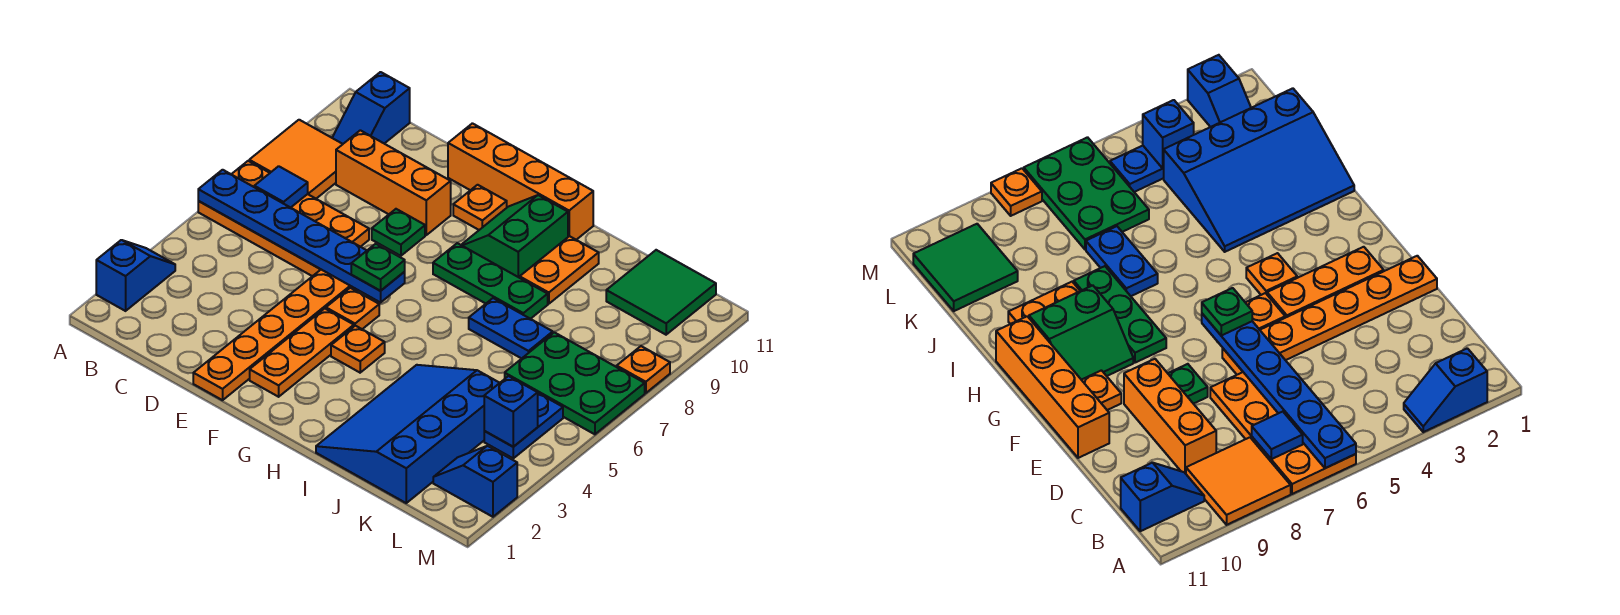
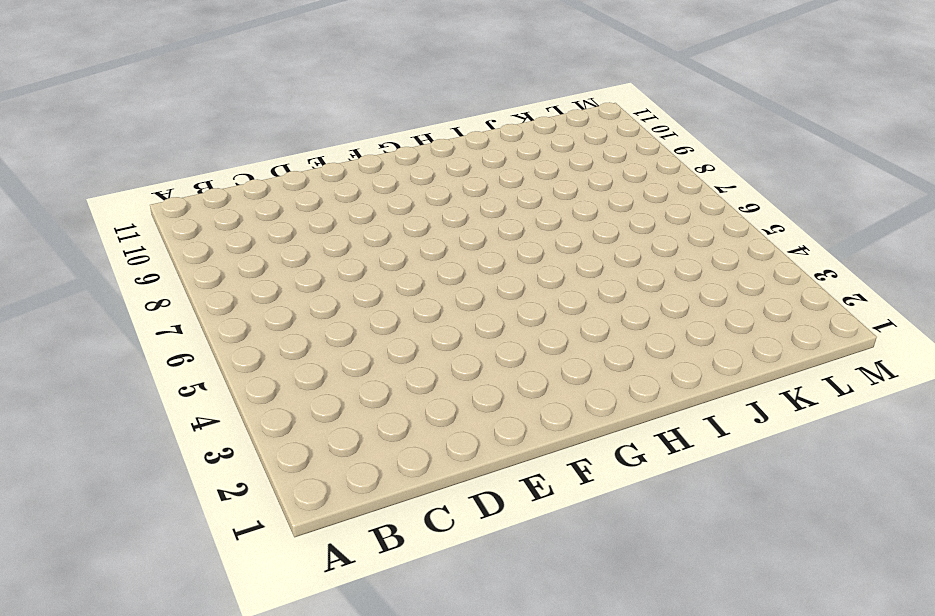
none -> blue slope A2:A3 level 1 top 2
none -> orange plate A6:D7 level 1
none -> orange tile A8:B9 level 1

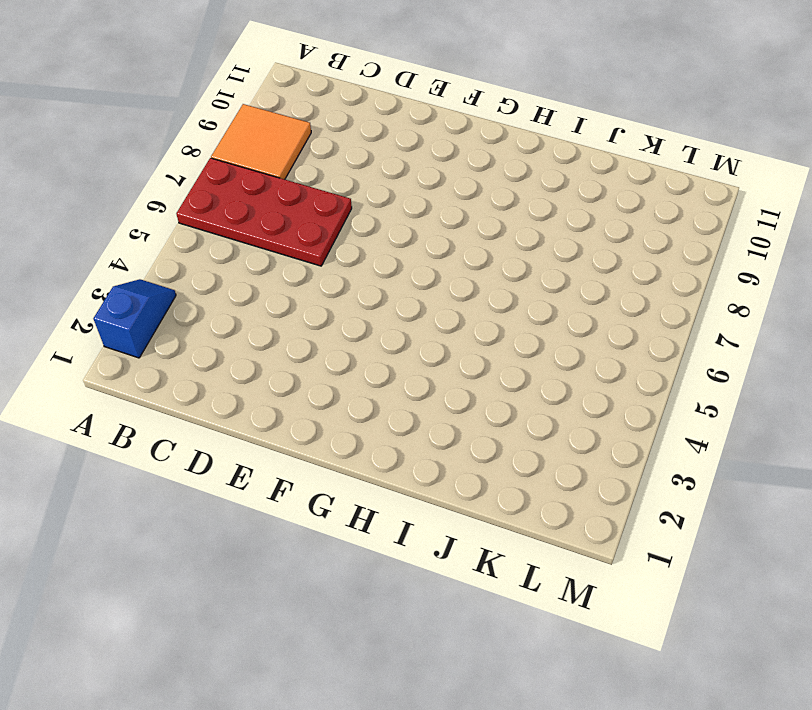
red plate A6:D7 level 1 -> orange plate A6:D7 level 1
none -> blue slope B10:B11 level 1 top 11
none -> orange brick C9:E9 level 1
none -> orange plate E1:E6 level 1

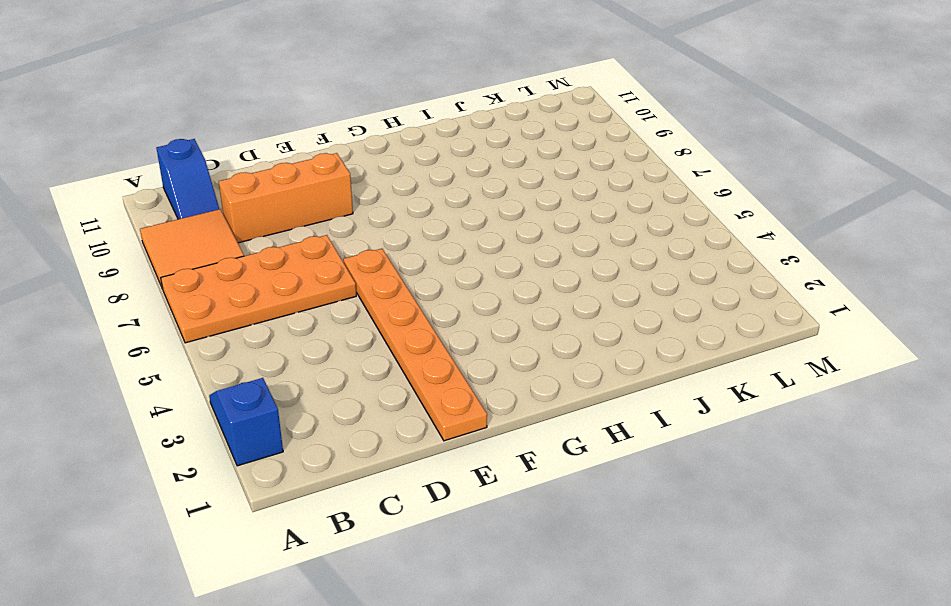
none -> green plate E8 level 1
none -> orange brick E11:H11 level 1
none -> orange plate F2:F4 level 1

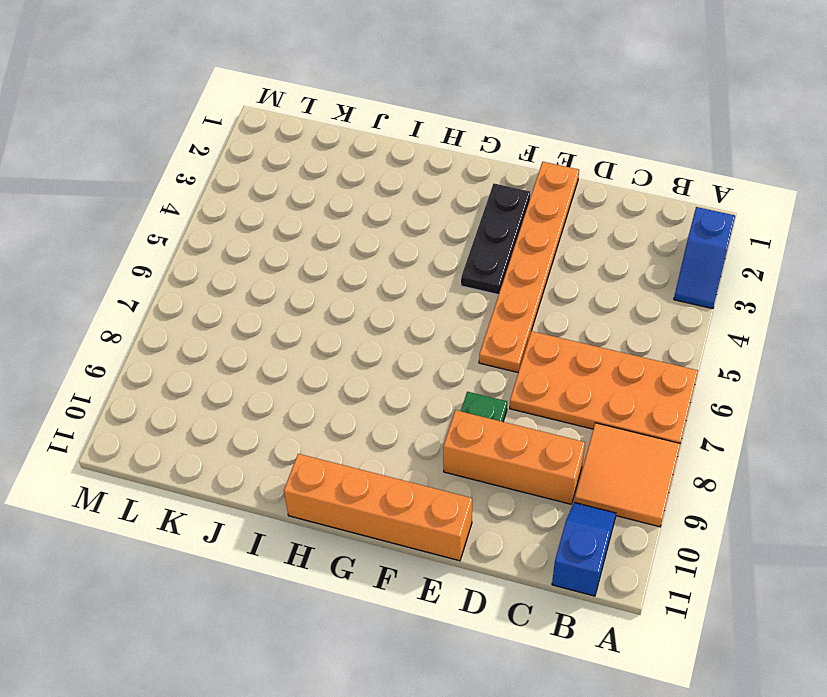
black plate F2:F4 level 1 -> orange plate F2:F4 level 1
none -> orange plate F5 level 1
none -> orange plate F10 level 1
none -> orange plate G4 level 1

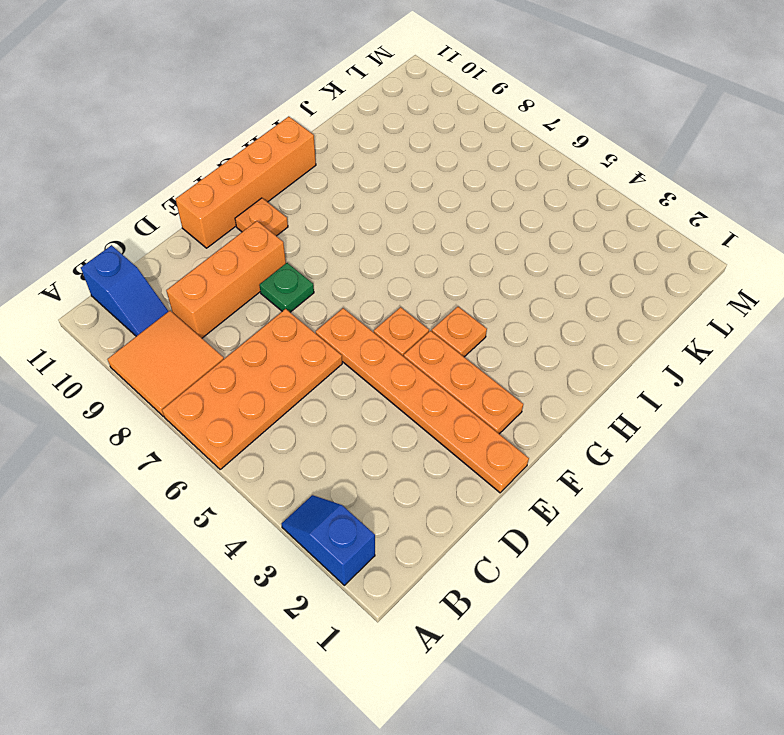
none -> green plate G8:I8 level 1
none -> green slope G9:H10 level 1 top H
none -> blue slope I1:K4 level 1 top K

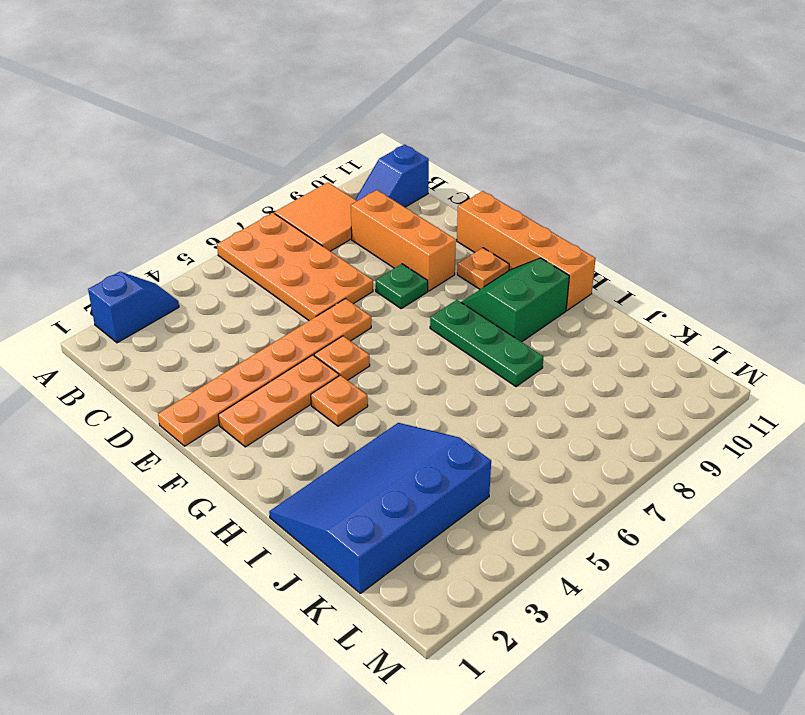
none -> blue plate I7:J7 level 1
none -> orange plate I9:I10 level 1
none -> green plate K6:M7 level 1

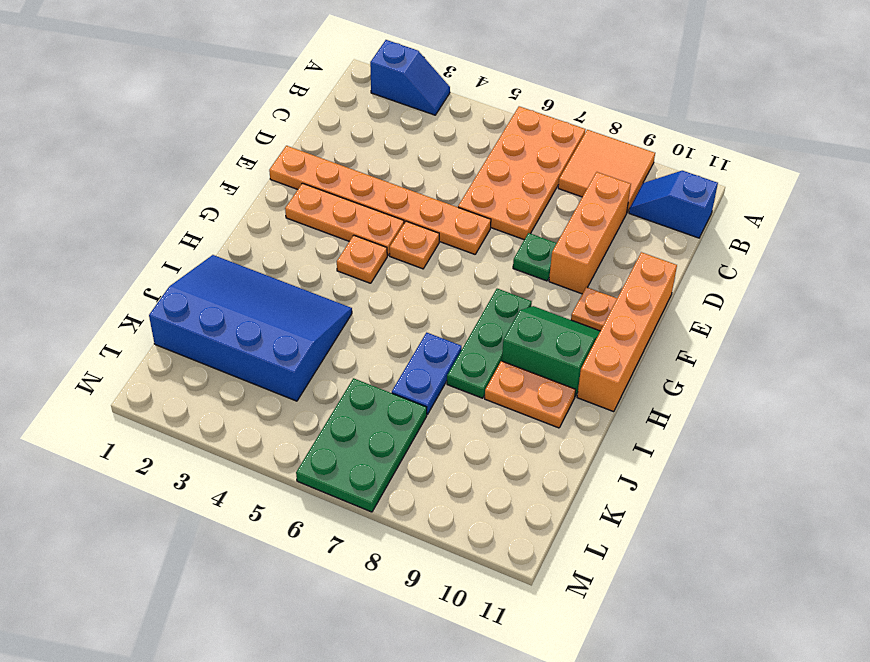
none -> green tile K10:L11 level 1
none -> blue slope L2:M2 level 1 top M
none -> blue plate L4:L5 level 1

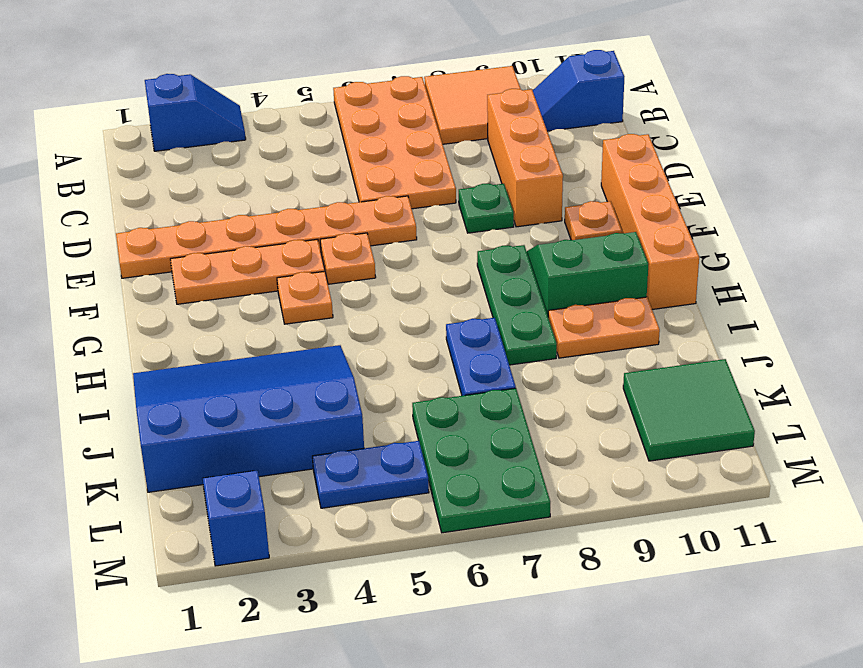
none -> orange plate M8 level 1
none -> blue plate A6:F6 level 2
none -> blue tile B7 level 2

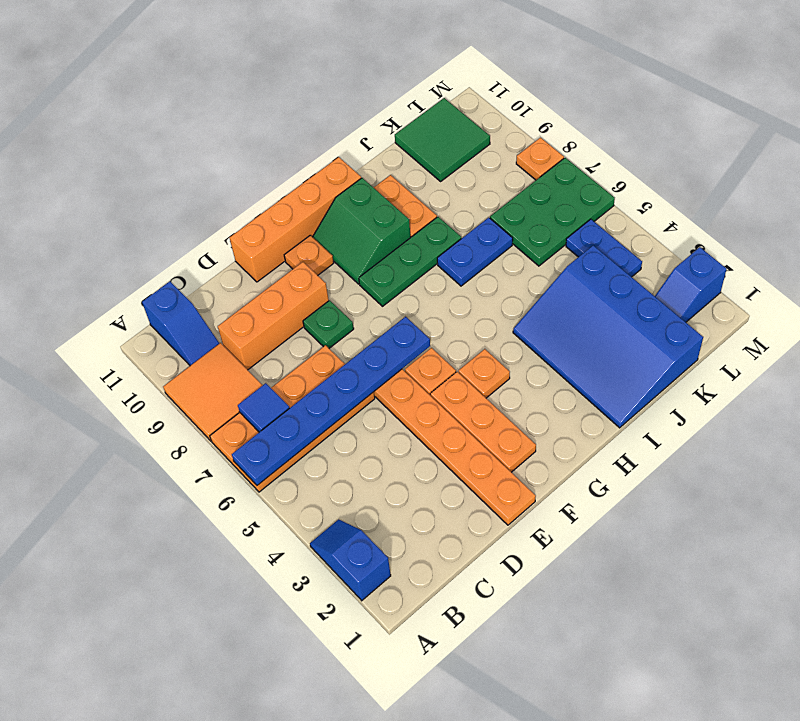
none -> blue brick L4 level 2
none -> green plate F6 level 3

